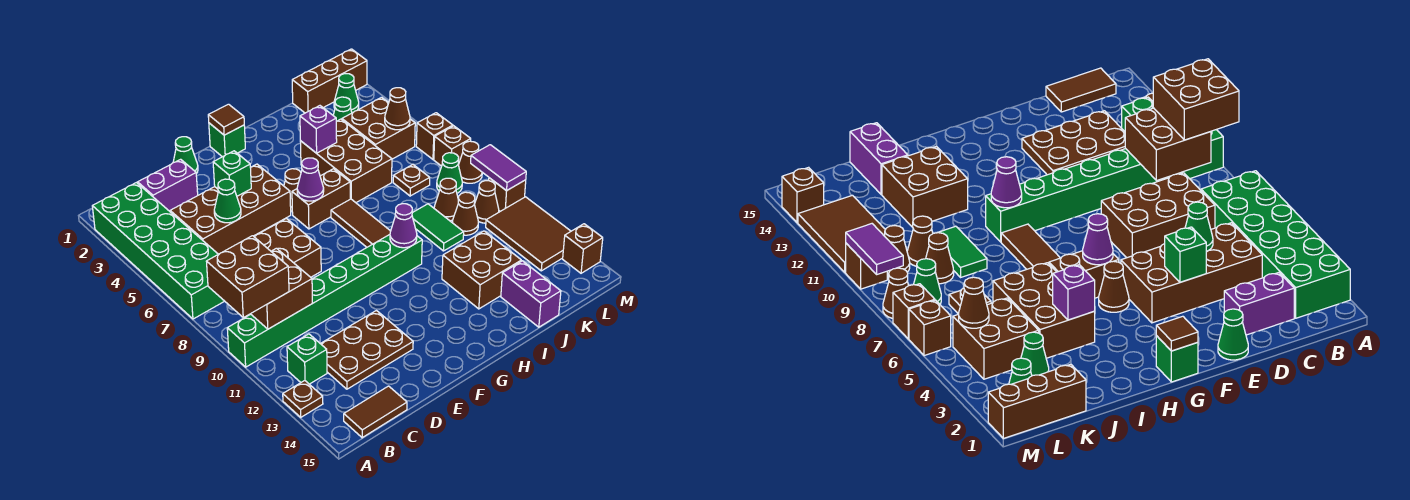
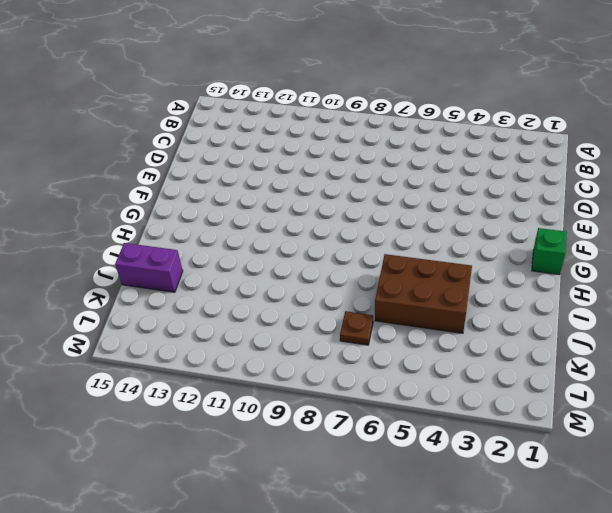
none -> green brick A2:B7 level 1
none -> green brick A10:H10 level 1
none -> brown plate A13 level 1
none -> green brick B12 level 1

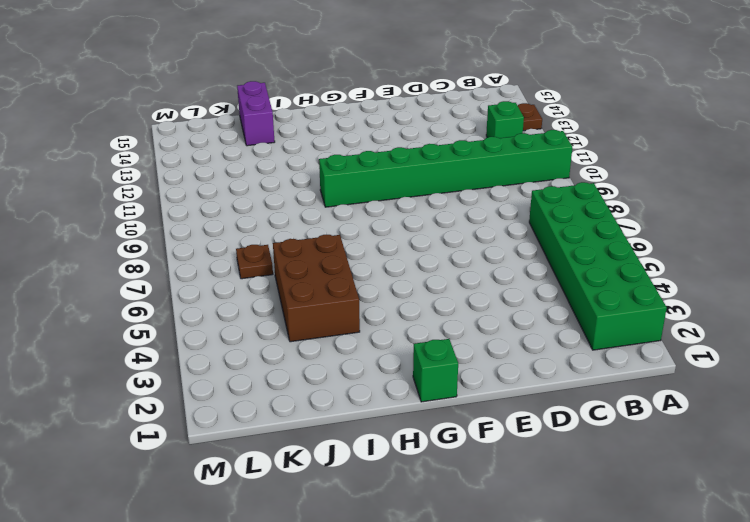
none -> brown tile B15:C15 level 1
none -> purple brick C2:D2 level 1
none -> brown brick C4:F5 level 1
none -> brown brick C7:E8 level 1

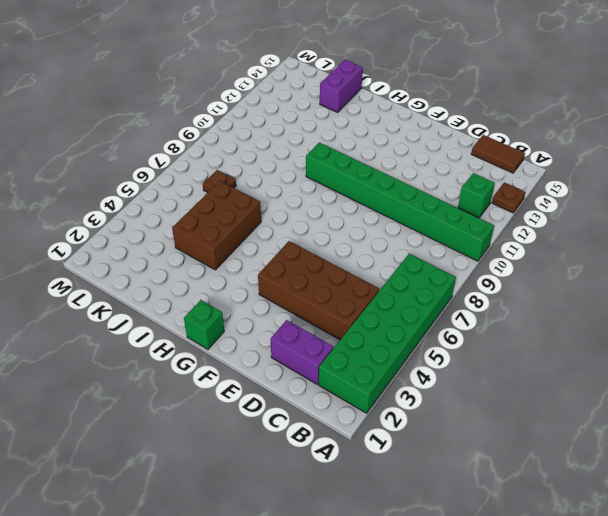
none -> brown brick C7:E8 level 1
none -> brown plate C12:E13 level 1
none -> green cone E1 level 1
none -> brown cone G5 level 1

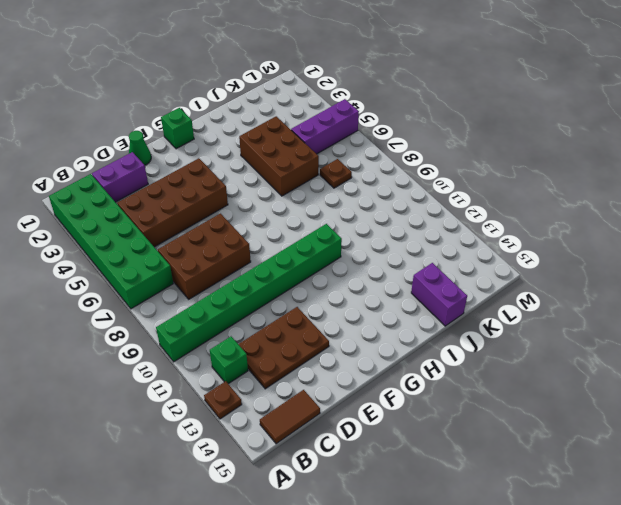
purple brick K5:M5 level 1 -> brown brick K4:L5 level 1
none -> brown cone G5 level 1
none -> brown brick G6:H6 level 1
none -> brown tile H7:H9 level 1
none -> brown brick I12:J13 level 1

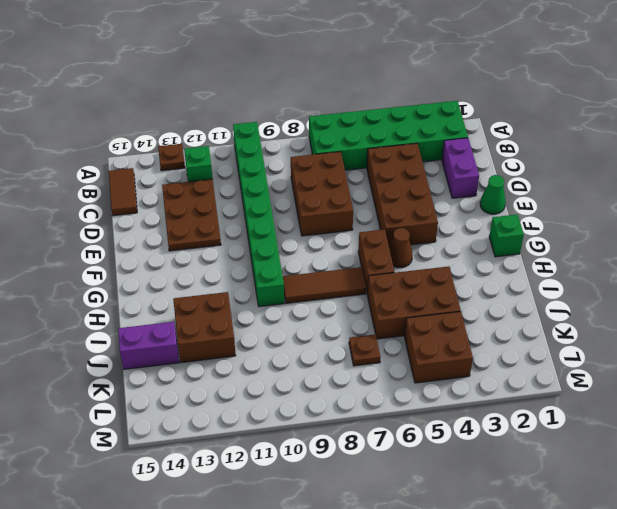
none -> green tile J9:J10 level 1
none -> brown brick K1:M1 level 1
none -> green cone K3 level 1
none -> brown cone K9 level 1

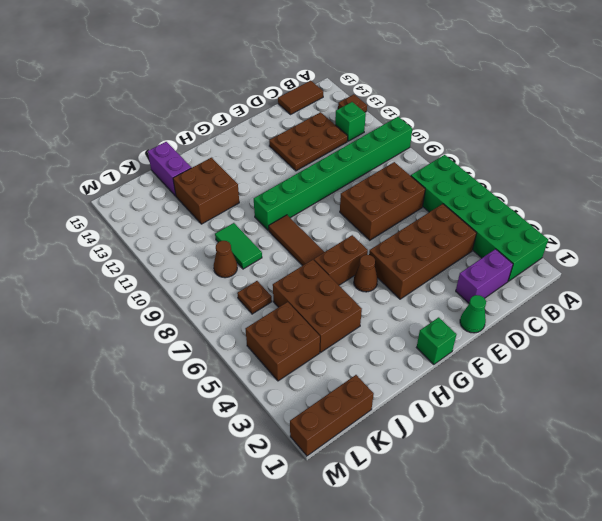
none -> green cone K3 level 1
none -> brown cone K10 level 1
none -> green cone L2 level 1
none -> green cone L8 level 1

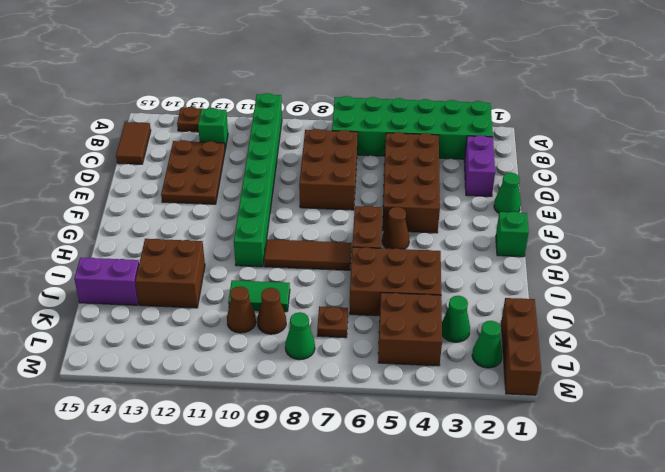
none -> brown cone L10 level 1
none -> brown tile L11:M13 level 1
none -> brown brick M6 level 1
none -> brown brick M7 level 1

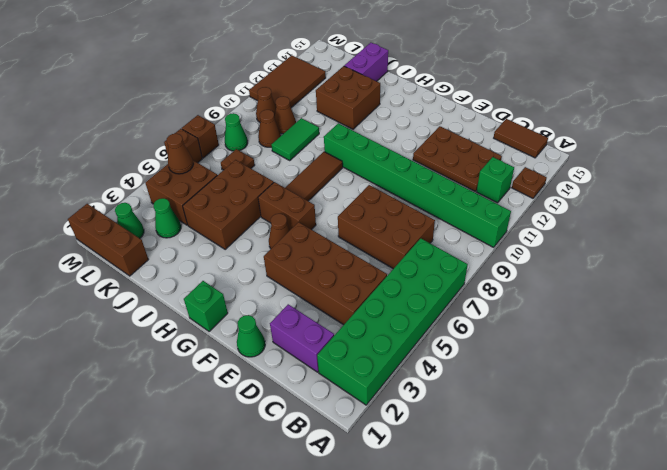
none -> brown cone M8 level 1
none -> brown brick M10 level 1
none -> brown brick M14 level 1
none -> brown brick B9:C10 level 2

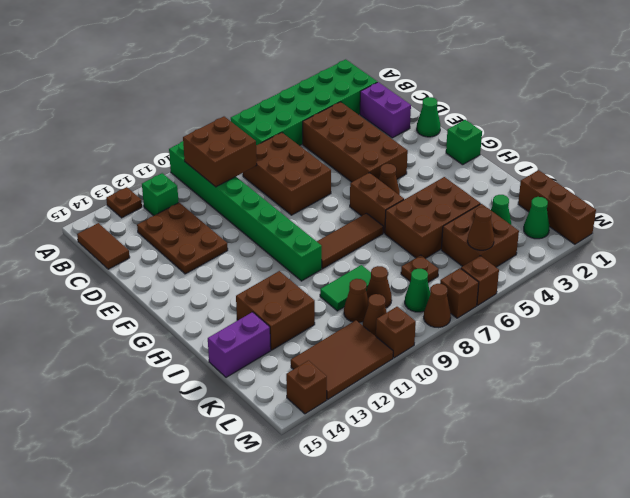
none -> green cone D5 level 2
none -> green brick E4 level 2
none -> brown tile G1 level 2
none -> purple cone G6 level 2

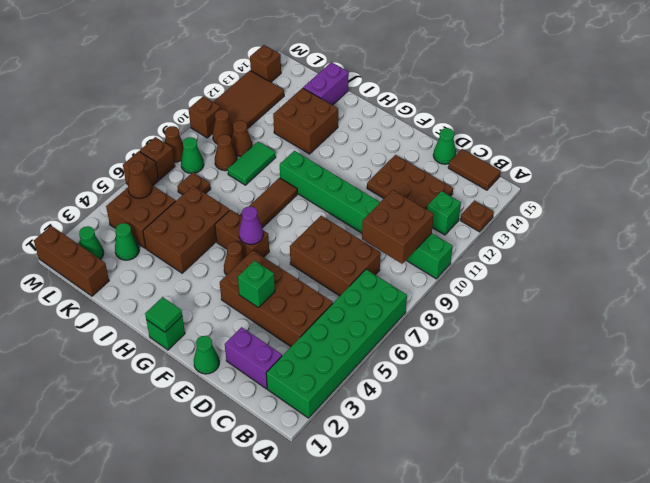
green cone D15 level 1 -> green cone D5 level 2
green tile G1 level 2 -> brown tile G1 level 2
none -> purple cone H10 level 2
none -> purple brick I4 level 2
none -> purple tile M9:M10 level 2
none -> brown brick A9:B10 level 3

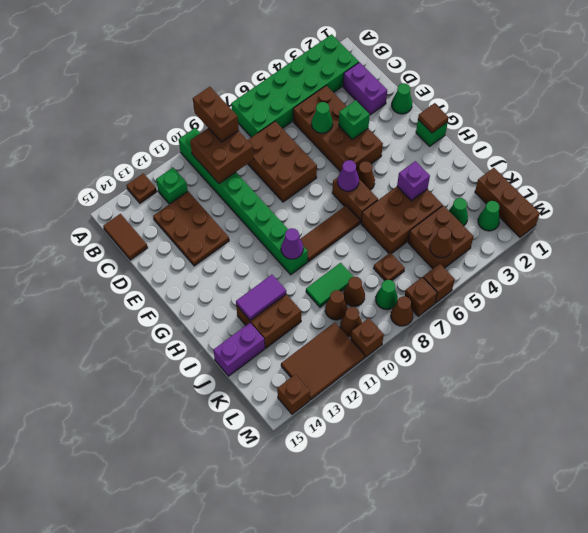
brown brick A9:B9 level 3 -> brown brick A9:B10 level 3
purple tile I12:I13 level 2 -> purple tile M9:M10 level 2

